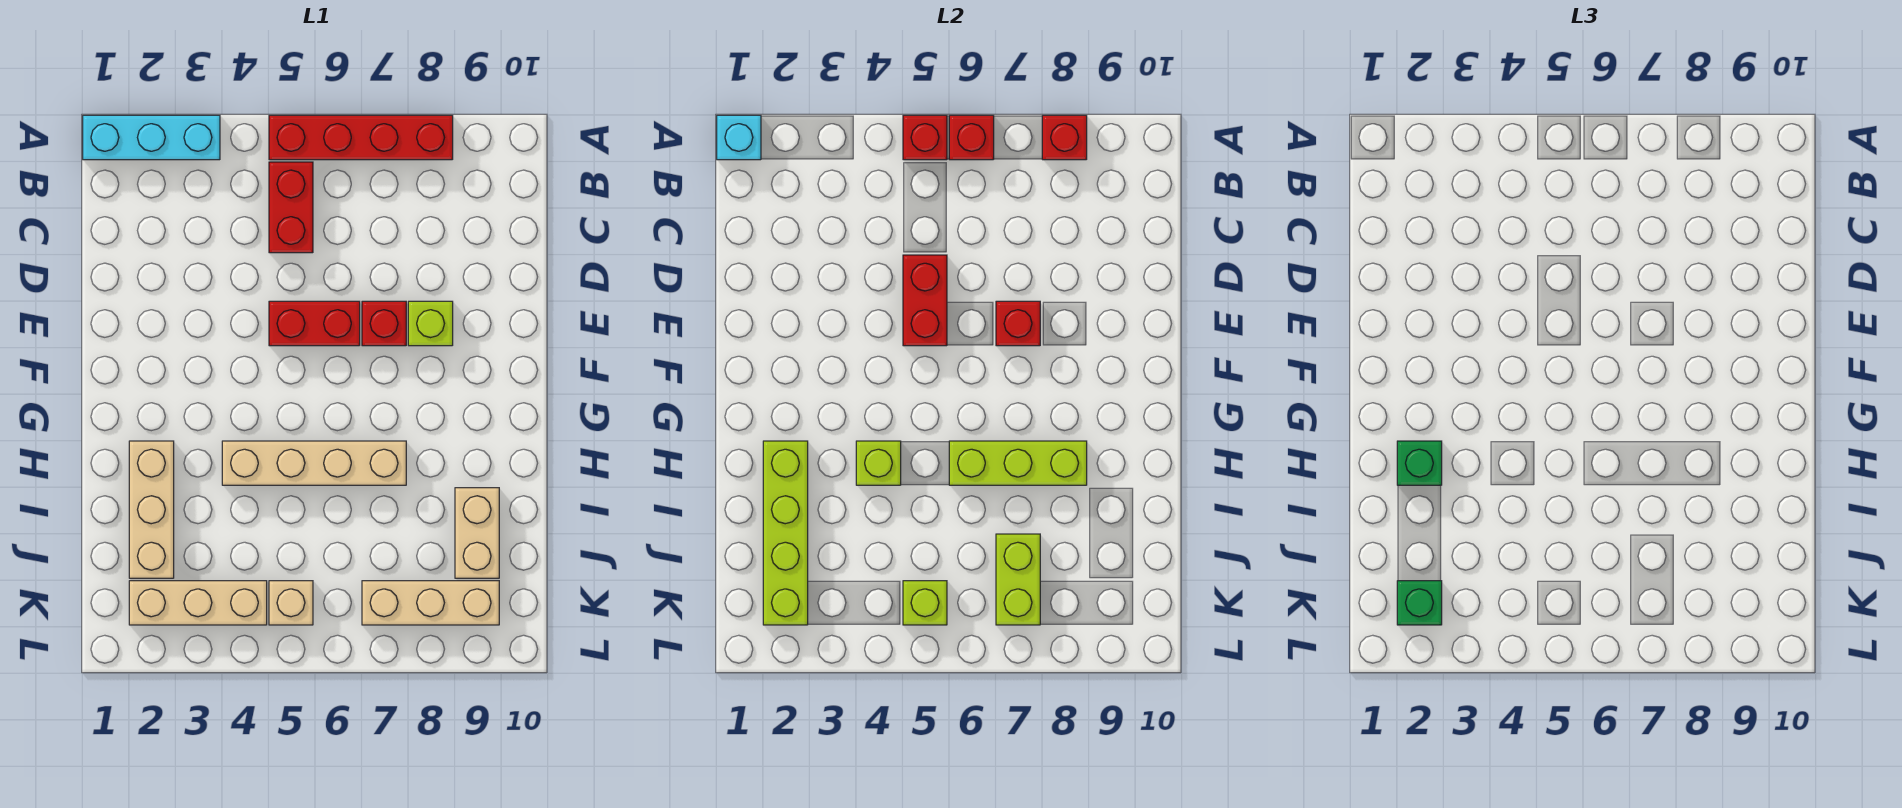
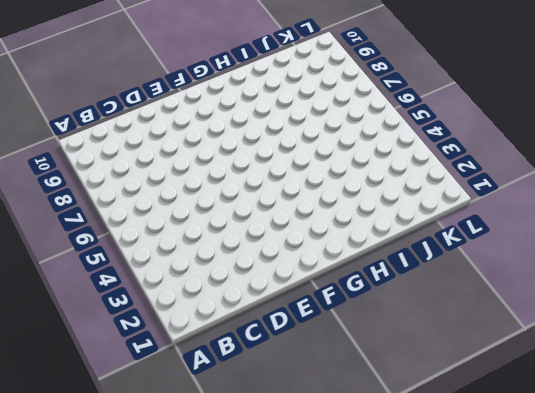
none -> cyan brick A1:A3 level 1
none -> red brick A5:A8 level 1
none -> red brick B5:C5 level 1

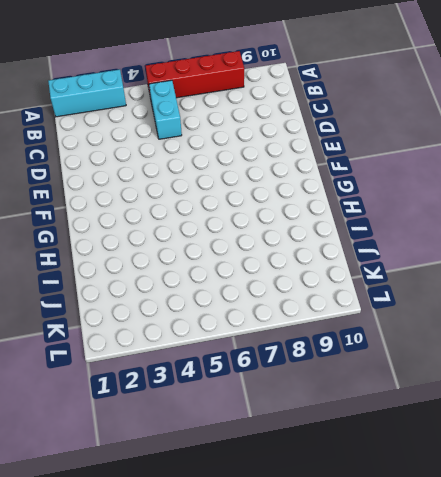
cyan brick B5:C5 level 1 -> red brick B5:C5 level 1
none -> red brick E5:E6 level 1
none -> red brick E7 level 1
none -> lime brick E8 level 1

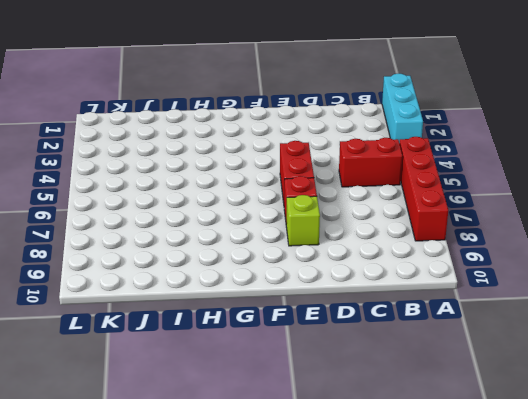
none -> tan brick H2:J2 level 1
none -> tan brick H4:H7 level 1
none -> tan brick I9:J9 level 1

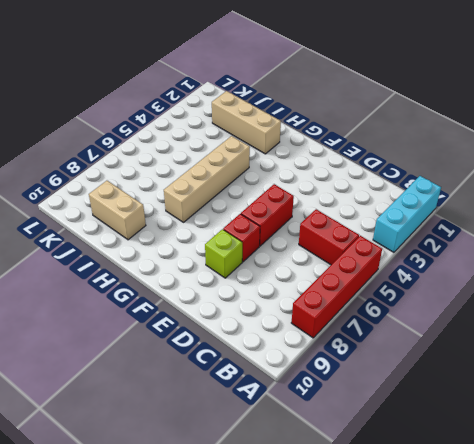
none -> tan brick K2:K4 level 1
none -> tan brick K5 level 1
none -> tan brick K7:K9 level 1

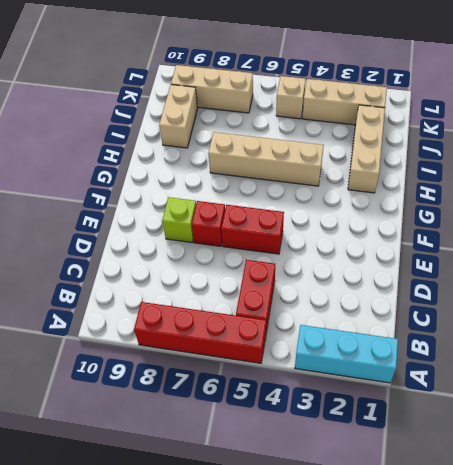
none -> cyan brick A1 level 2
none -> red brick A5 level 2
none -> red brick A6 level 2

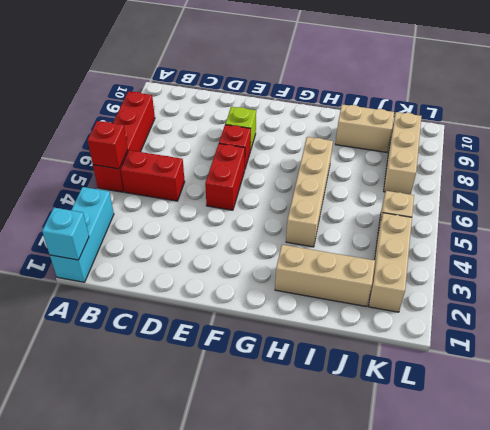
none -> red brick A6 level 2
none -> red brick A8 level 2
none -> red brick D5:E5 level 2

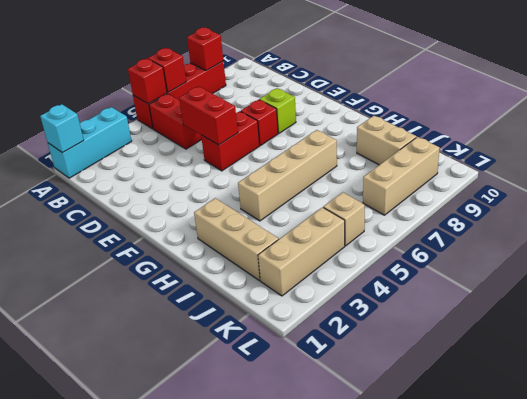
none -> red brick E7 level 2
none -> lime brick H2:K2 level 2
none -> lime brick H4 level 2

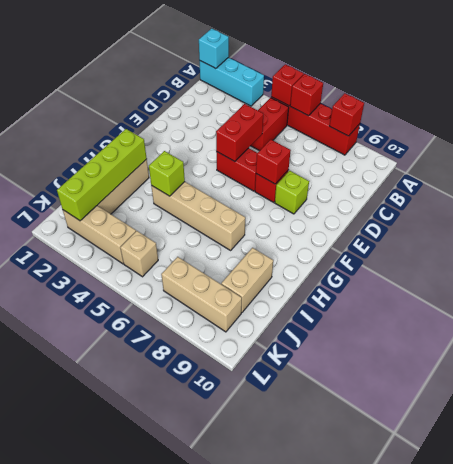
none -> lime brick H6:H8 level 2
none -> lime brick J7:K7 level 2
none -> lime brick K5 level 2

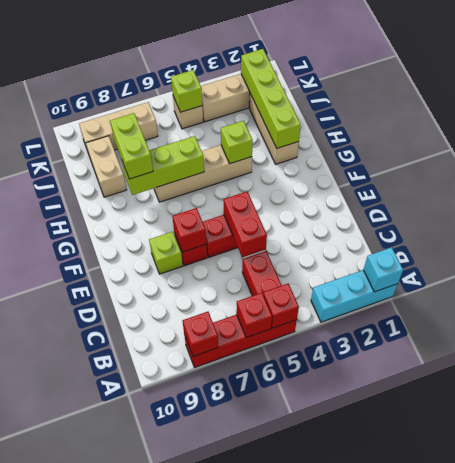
lime brick H8:I8 level 3 -> lime brick J7:K7 level 2
none -> green brick H2 level 3
none -> green brick K2 level 3

